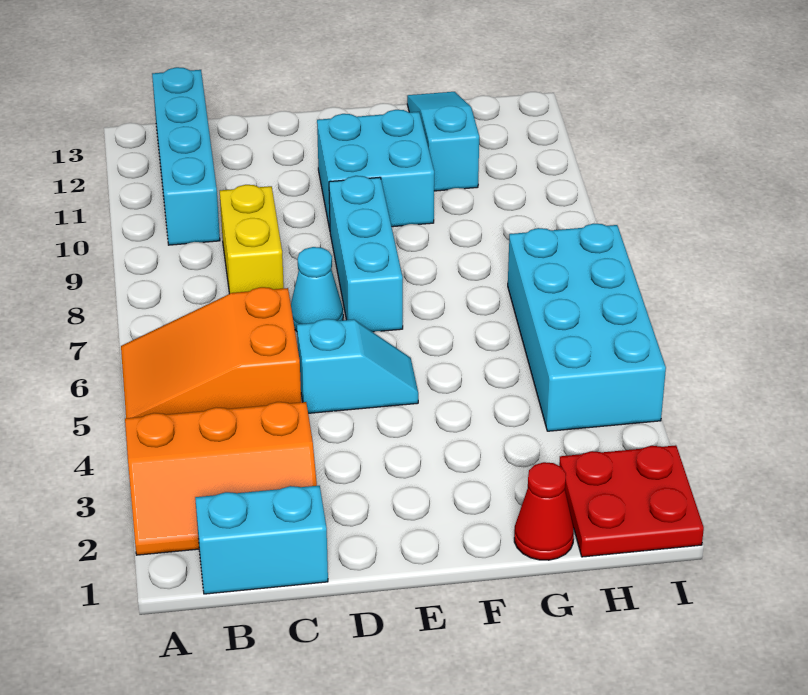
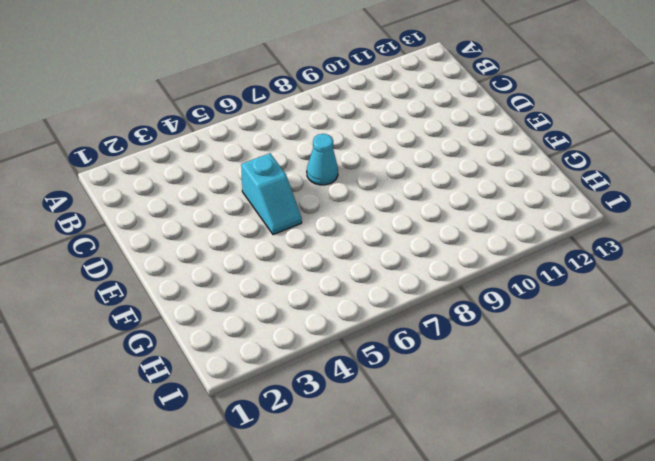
none -> orange slope A2:C3 level 1 top 3
none -> orange slope A5:C6 level 1 top C
none -> cyan brick B1:C1 level 1

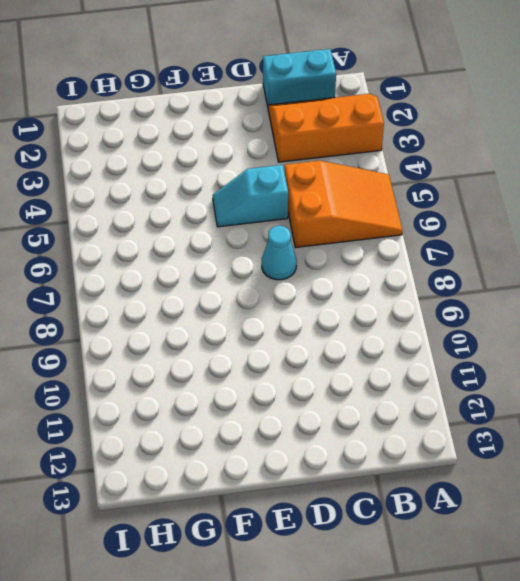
none -> cyan brick B10:B13 level 1
none -> yellow brick C8:C9 level 1
none -> cyan brick E7:E9 level 1

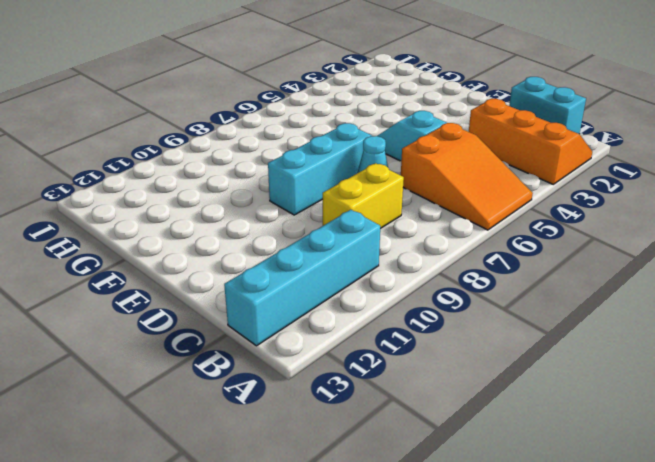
none -> cyan brick E10:F11 level 1
none -> red cone G1 level 1
none -> cyan slope G11:G13 level 1 top 11

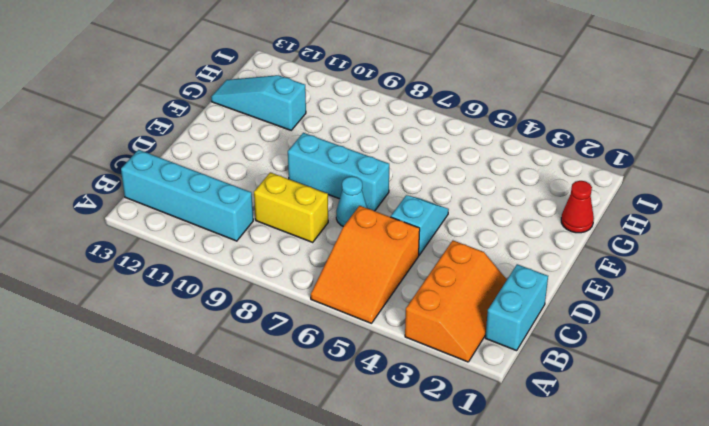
none -> cyan brick E10:F11 level 1
none -> red plate H1:I2 level 1
none -> cyan brick H4:I7 level 1

